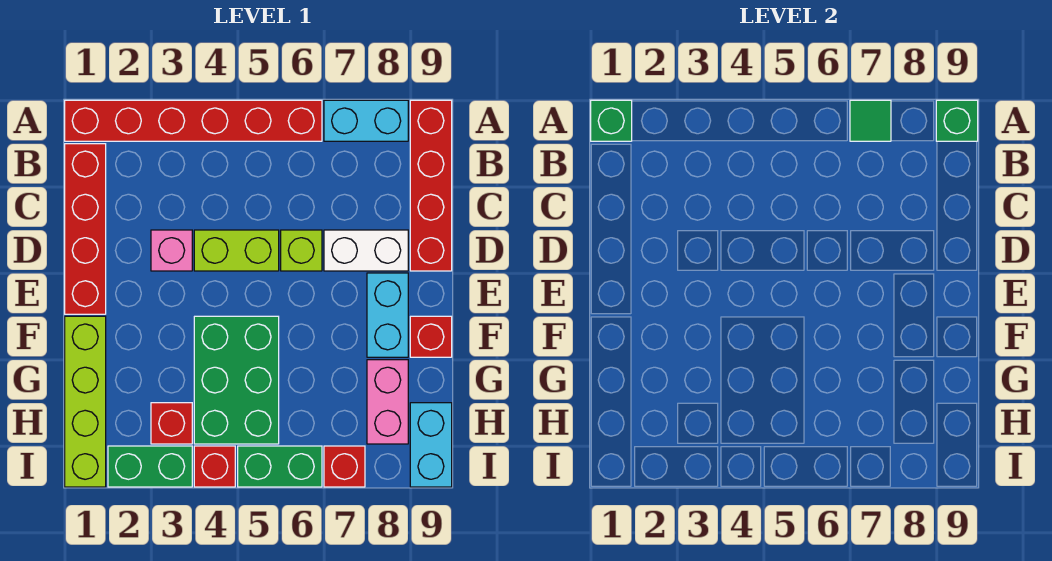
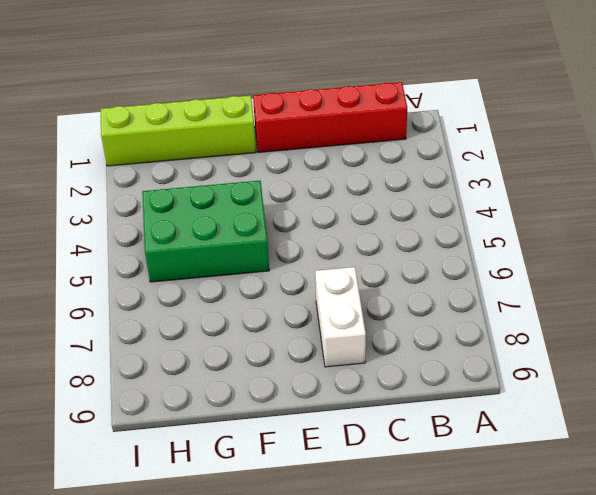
none -> red brick A1:A6 level 1
none -> cyan brick A7:A8 level 1
none -> red brick A9:D9 level 1

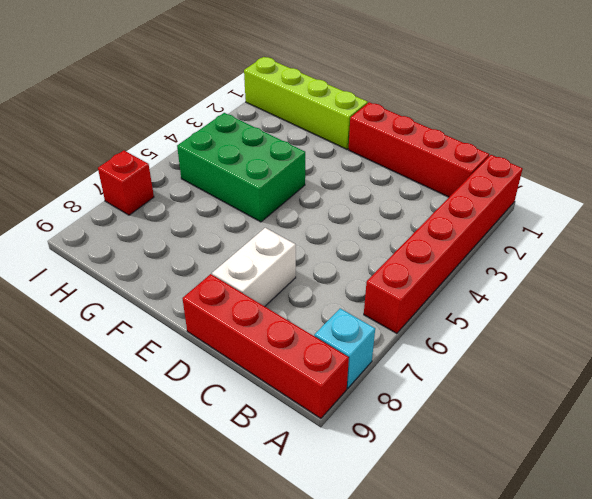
cyan brick A8 level 1 -> cyan brick A7:A8 level 1
none -> pink brick D3 level 1
none -> lime brick D4:D5 level 1
none -> lime brick D6 level 1

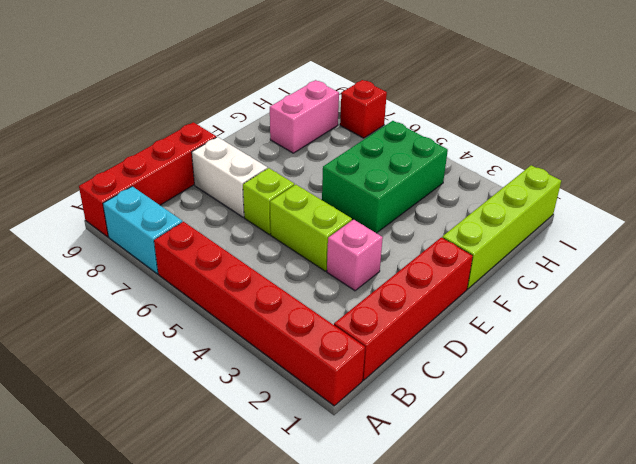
none -> cyan brick E8:F8 level 1
none -> red brick F9 level 1
none -> red brick H3 level 1

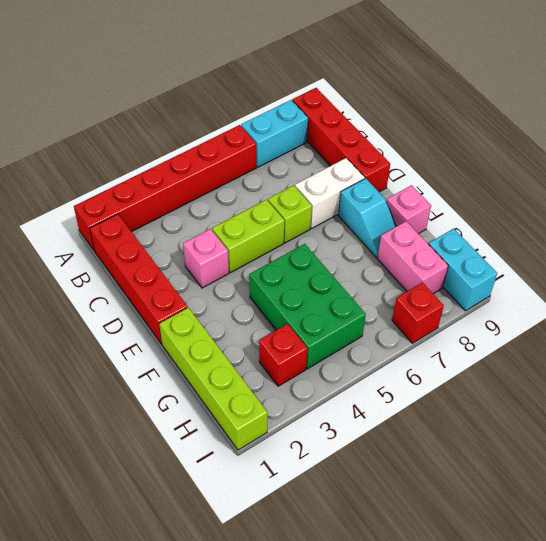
cyan slope E8:F8 level 1 top E -> cyan brick E8:F8 level 1
pink brick F9 level 1 -> red brick F9 level 1
none -> green brick I2:I3 level 1
none -> red brick I4 level 1
none -> green brick I5:I6 level 1

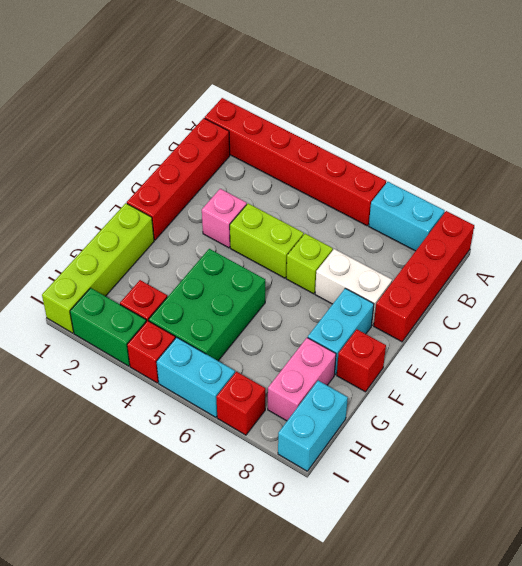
cyan brick I5:I6 level 1 -> green brick I5:I6 level 1
none -> green brick A1 level 2
none -> green tile A7 level 2
none -> green brick A9 level 2

